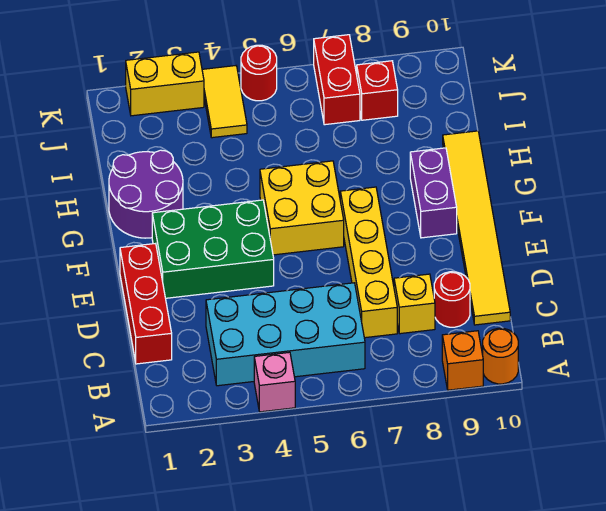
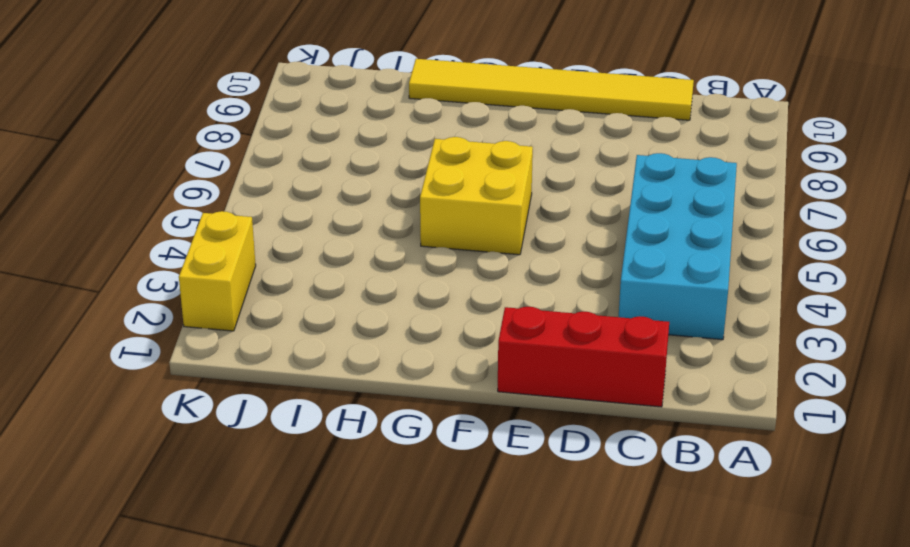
none -> pink brick A4 level 1
none -> orange brick A9 level 1
none -> orange round brick A10 level 1

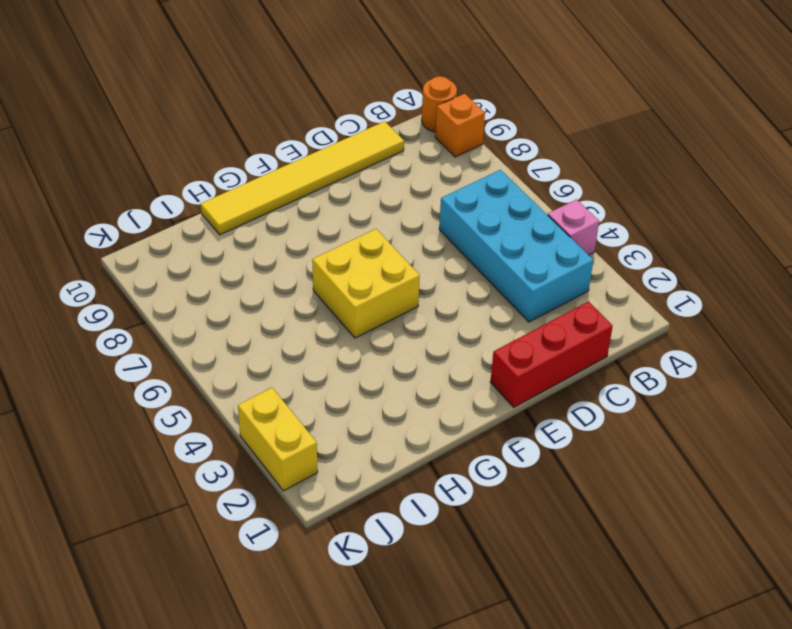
none -> yellow brick C7:F7 level 1
none -> yellow brick C8 level 1
none -> red round brick C9 level 1

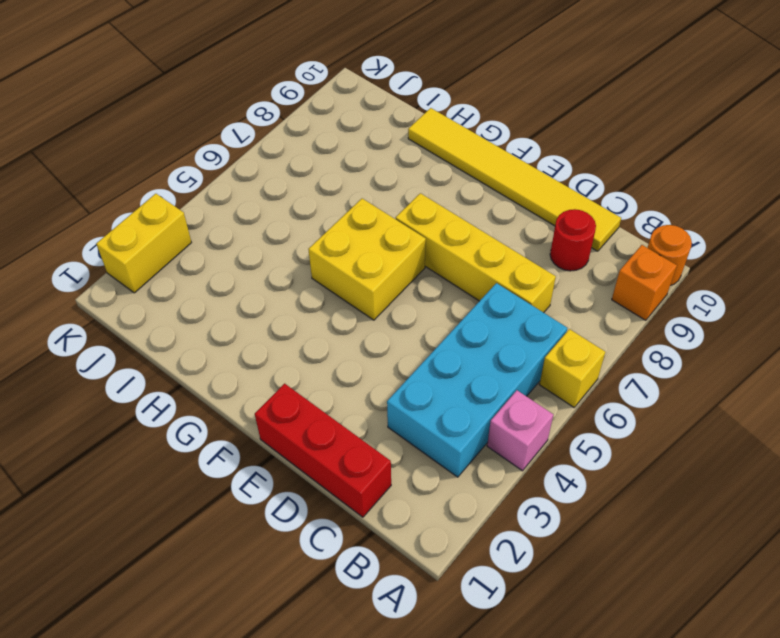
yellow brick A6 level 1 -> yellow brick C8 level 1
none -> green brick E2:F4 level 1
none -> purple brick F9:G9 level 1
none -> purple round brick G1:H2 level 1

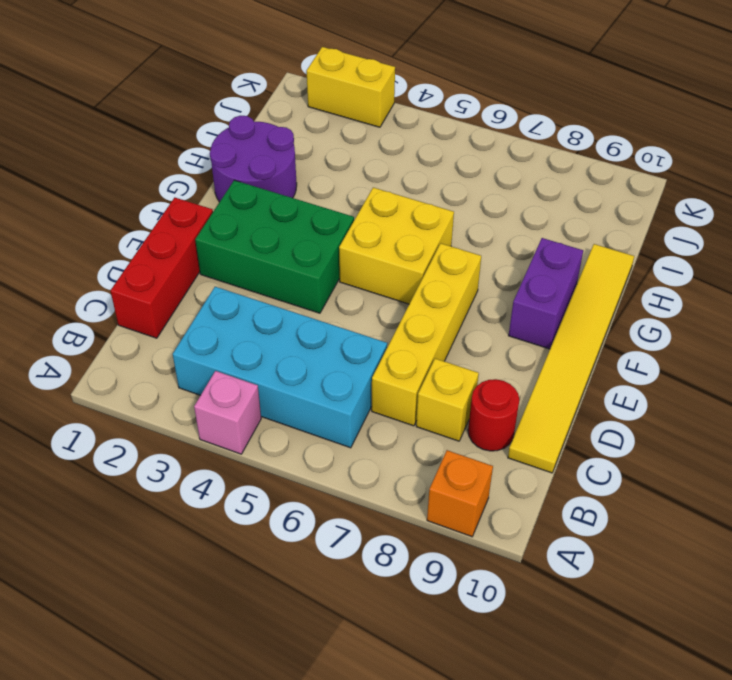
none -> orange round brick A10 level 1
none -> yellow tile J4:K4 level 1
none -> red brick J7:K7 level 1

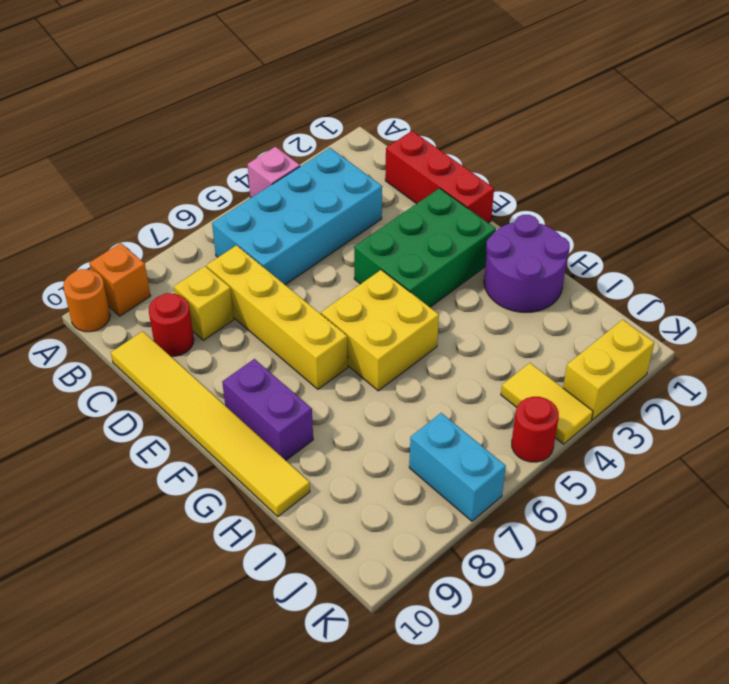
cyan brick J7:K7 level 1 -> red brick J7:K7 level 1
none -> red brick J8 level 1

